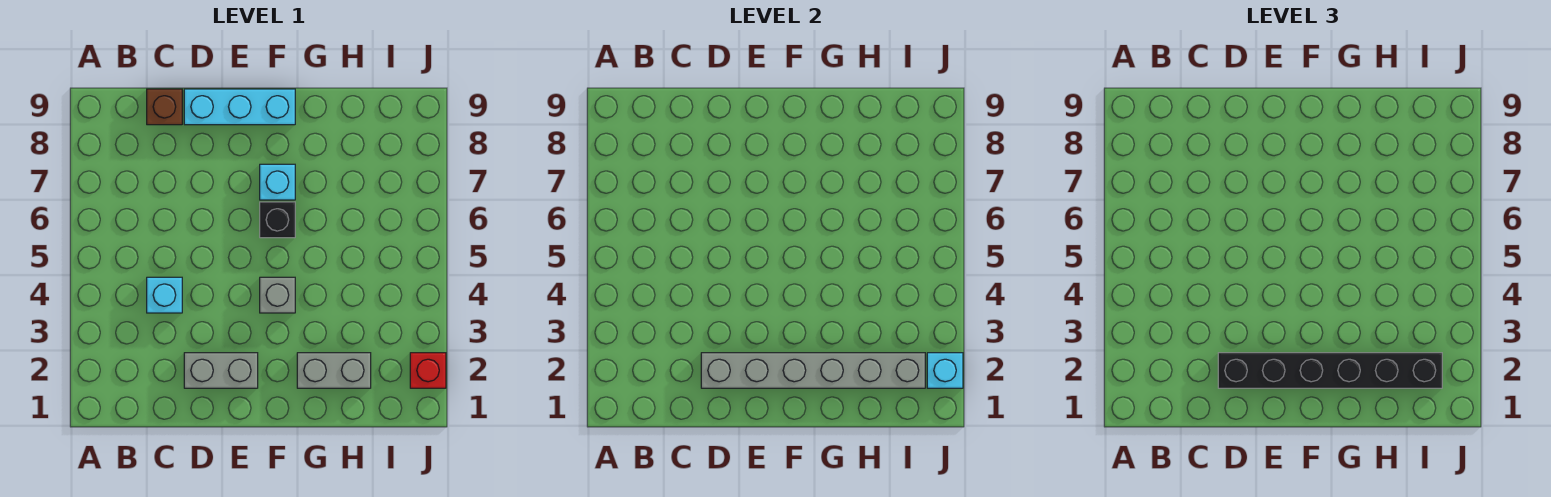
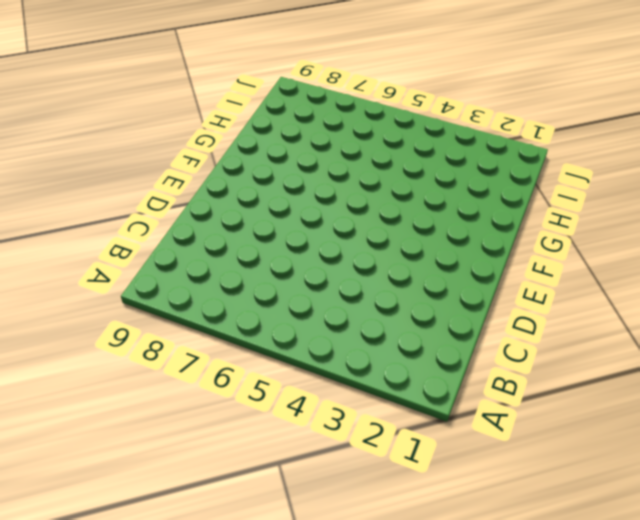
none -> cyan brick C4 level 1
none -> brown brick C9 level 1
none -> grey brick D2:E2 level 1

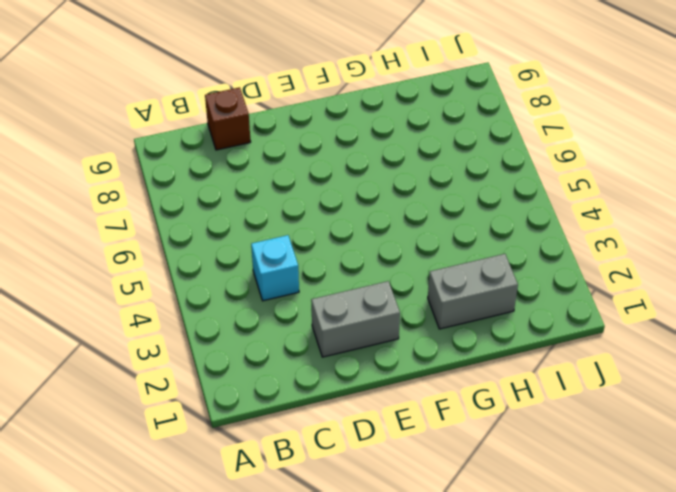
none -> cyan brick D9:F9 level 1
none -> grey brick F4 level 1
none -> black brick F6 level 1

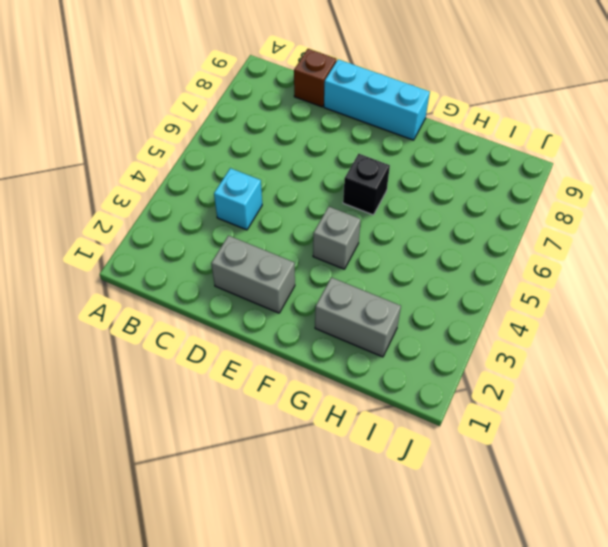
none -> cyan brick F7 level 1
none -> red brick J2 level 1
none -> grey brick D2:I2 level 2

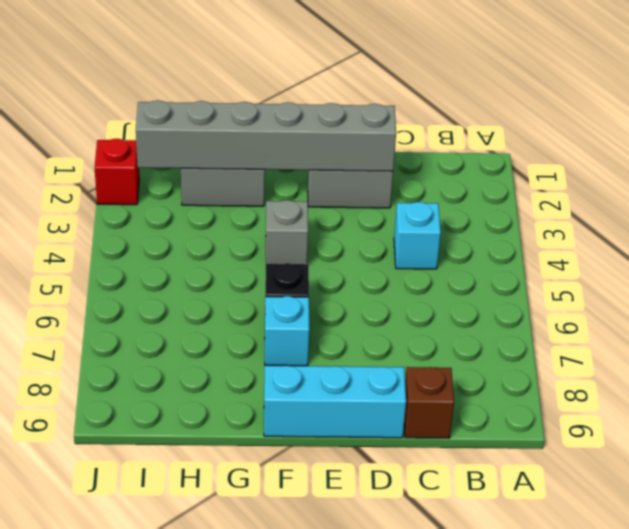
none -> cyan brick J2 level 2
none -> black brick D2:I2 level 3

